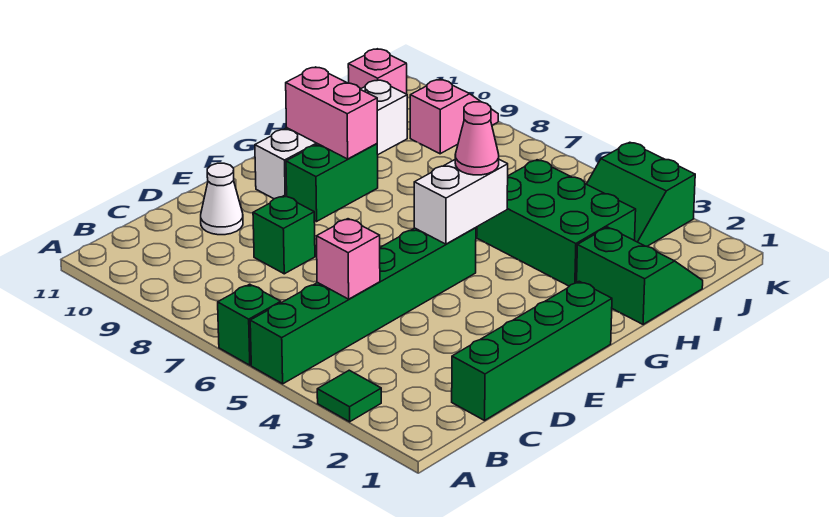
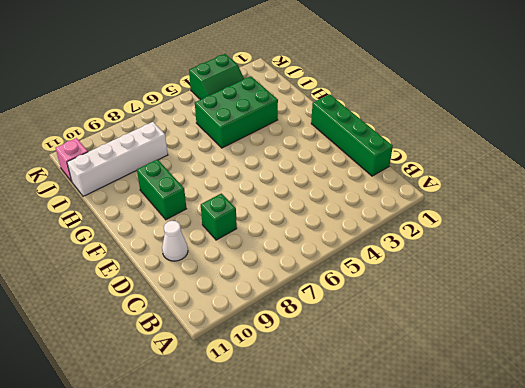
white brick I8:I11 level 1 -> white brick F10:I10 level 1
none -> green tile A3 level 1
none -> green brick A5:F5 level 1
none -> green brick A6 level 1

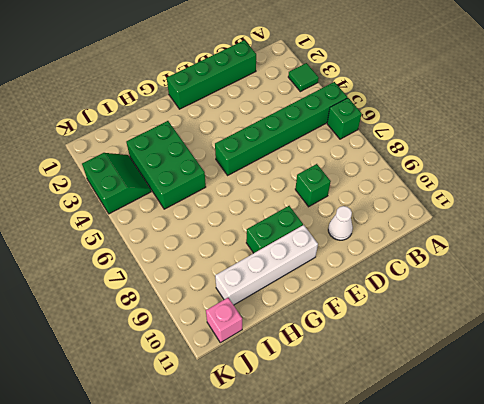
none -> green slope H1:I2 level 1 top H
none -> pink slope J9:K9 level 1 top J
none -> pink brick C5 level 2

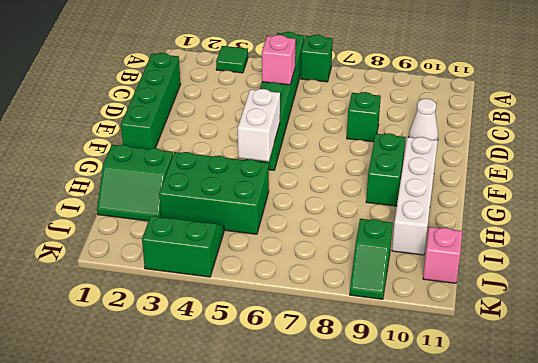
green slope J9:K9 level 1 top J -> pink slope J9:K9 level 1 top J
none -> pink brick G9:G10 level 2
none -> pink cone G5 level 3

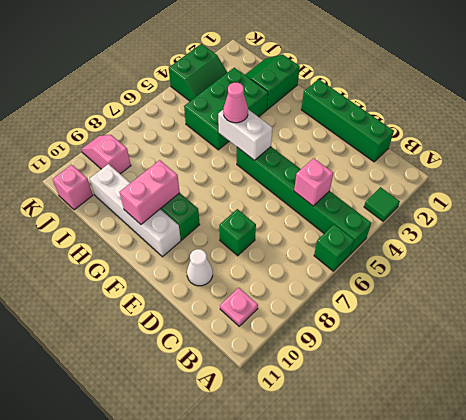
pink plate B10 level 1 -> none

